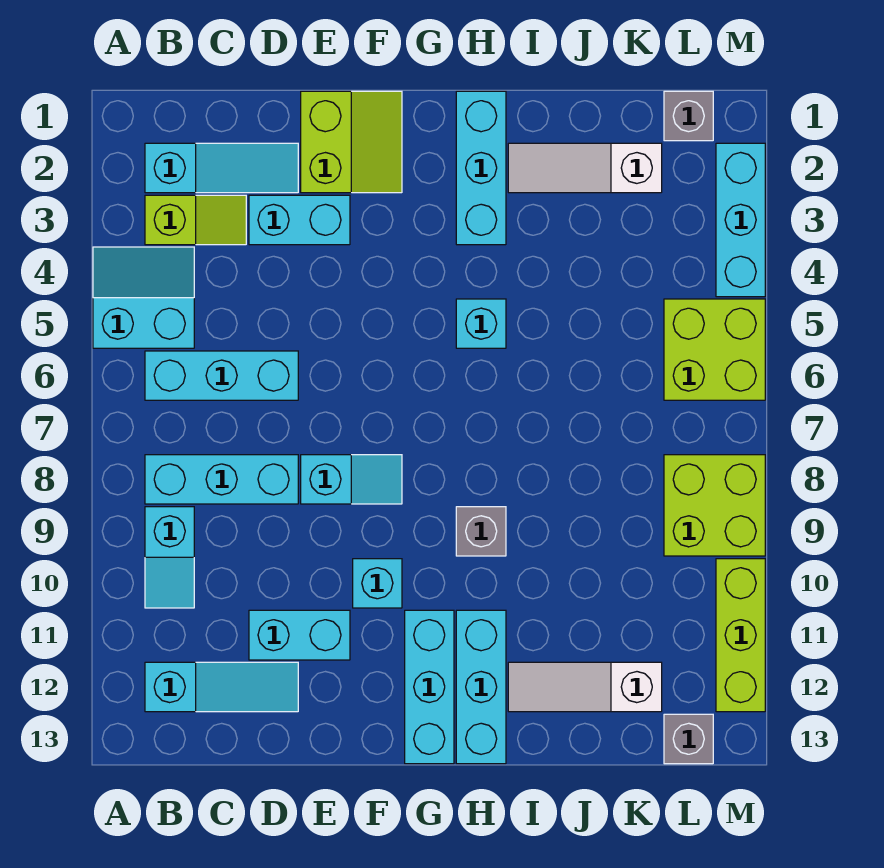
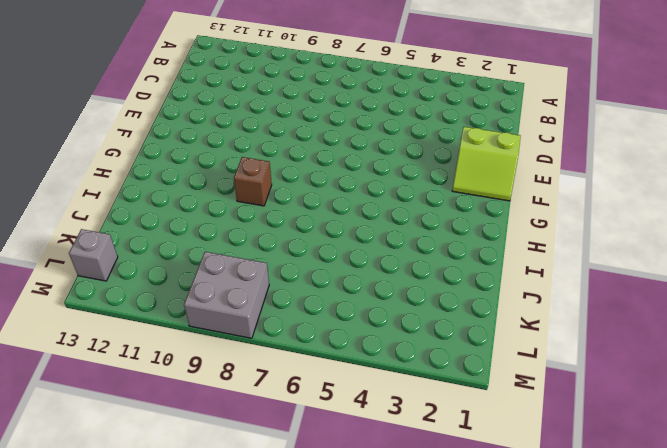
brown brick H9 level 1 -> grey brick H9 level 1
grey brick L8:M9 level 1 -> lime brick L8:M9 level 1
none -> cyan slope A4:B5 level 1 top 5
none -> cyan slope B2:D2 level 1 top B
none -> lime slope B3:C3 level 1 top B

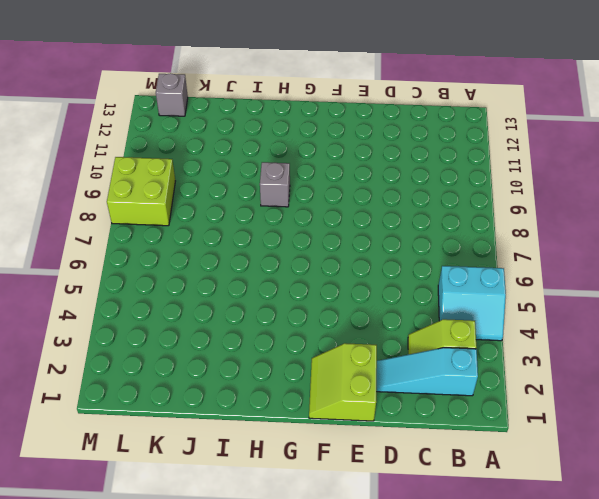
none -> cyan brick B6:D6 level 1
none -> cyan brick B8:D8 level 1
none -> cyan slope B9:B10 level 1 top 9

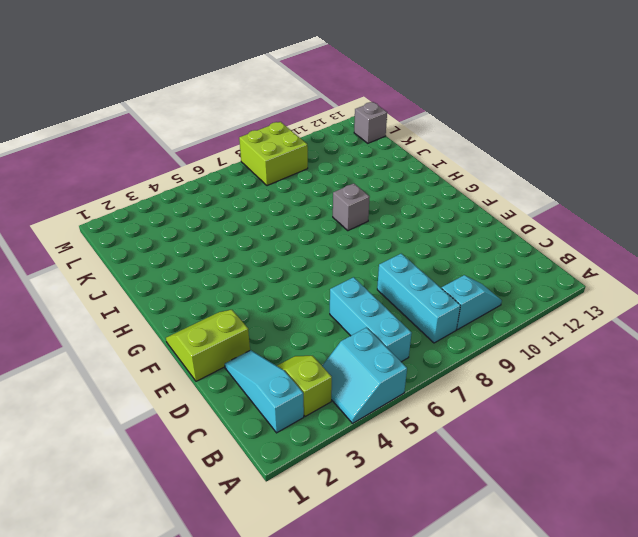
none -> cyan slope B12:D12 level 1 top B
none -> cyan brick D3:E3 level 1
none -> cyan brick D11:E11 level 1

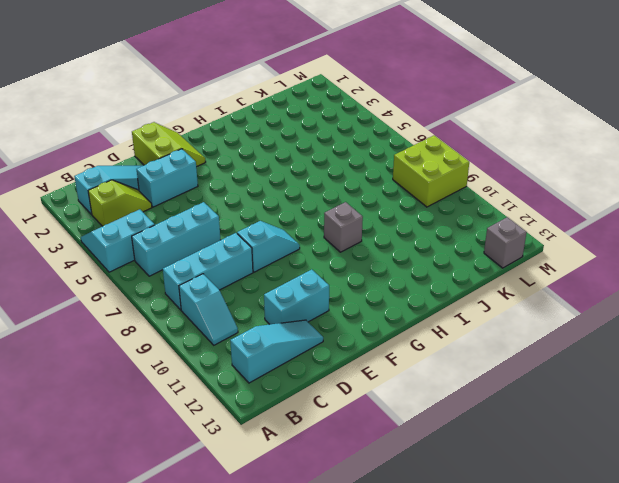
none -> cyan brick F10 level 1
none -> cyan brick G11:G13 level 1
none -> cyan brick H1:H3 level 1

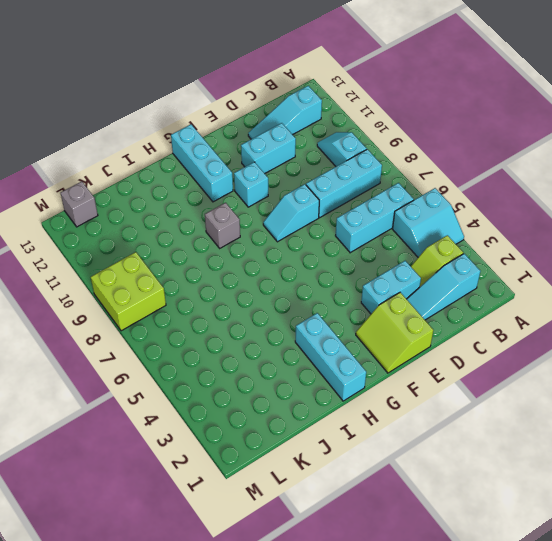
none -> cyan brick H5 level 1
none -> cyan brick H11:H13 level 1
none -> white slope I2:K2 level 1 top K

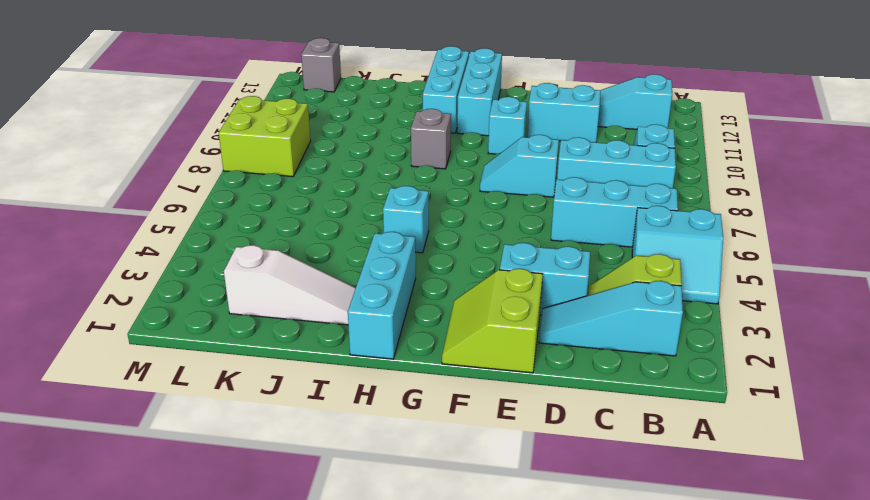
none -> white slope I12:K12 level 1 top K
none -> grey brick L1 level 1
none -> lime brick L5:M6 level 1

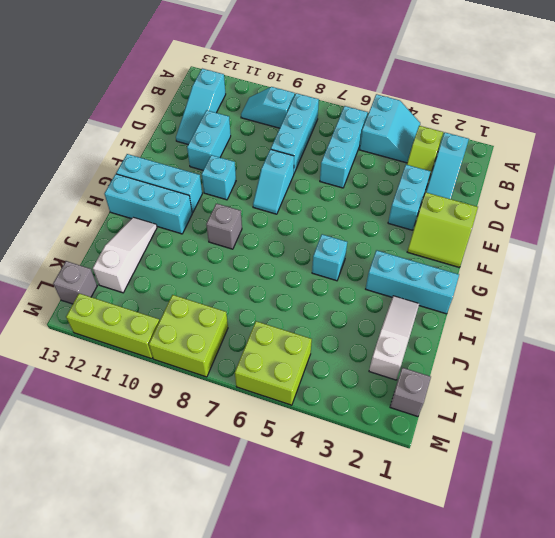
none -> cyan brick M2:M4 level 1

